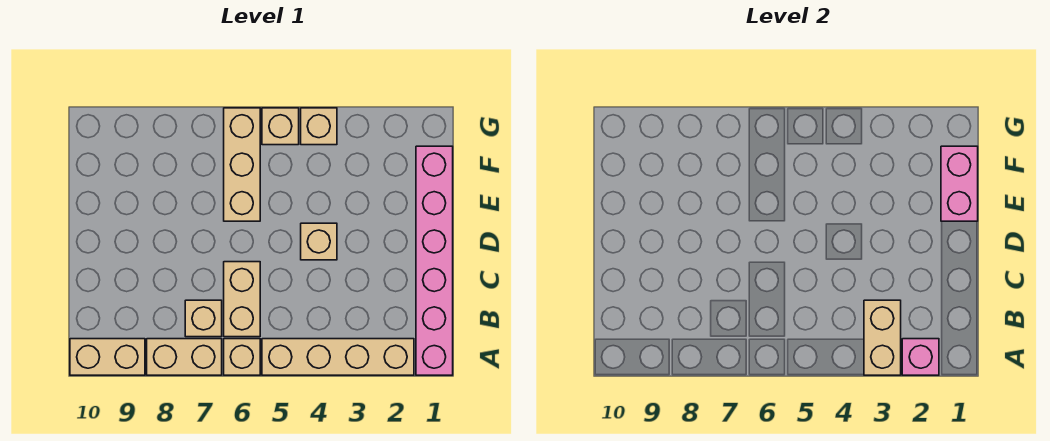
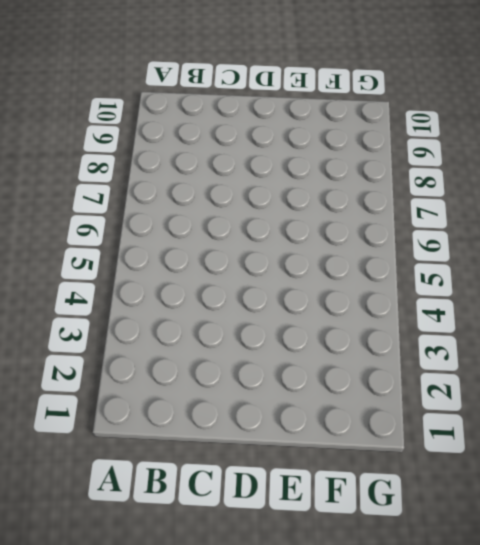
none -> pink brick A1:F1 level 1
none -> tan brick A2:A5 level 1
none -> tan brick A6 level 1

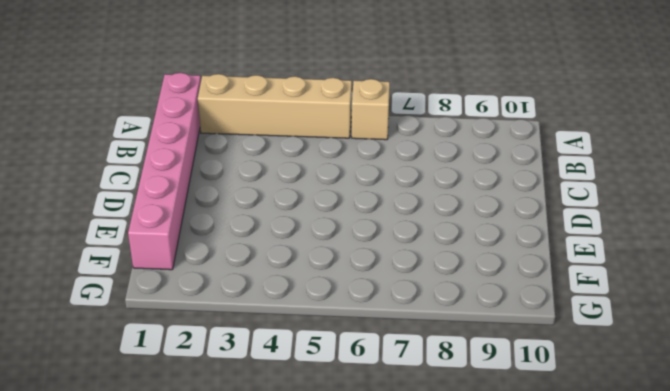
none -> tan brick A7:A8 level 1
none -> tan brick A9:A10 level 1
none -> tan brick B6:C6 level 1

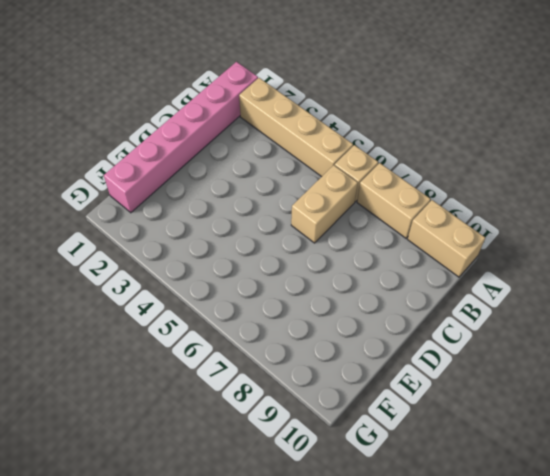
none -> tan brick B7 level 1
none -> tan brick D4 level 1
none -> tan brick E6:G6 level 1

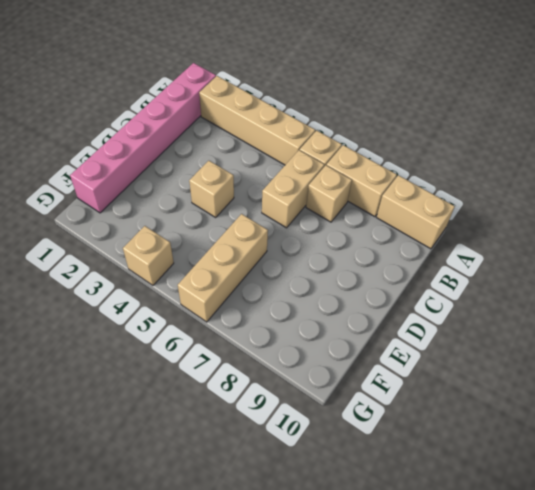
none -> tan brick G5 level 1
none -> pink brick A2 level 2
none -> tan brick A3:B3 level 2

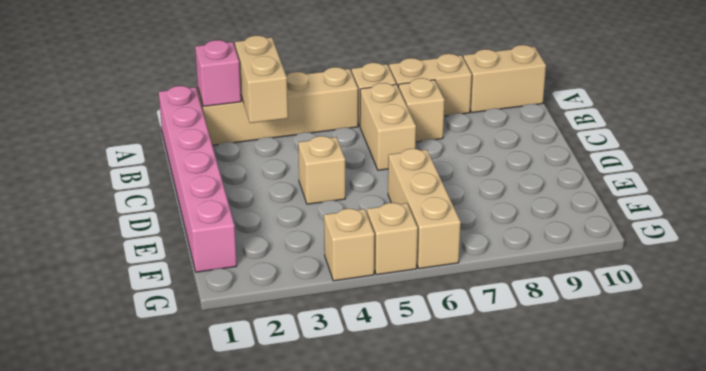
none -> pink brick E1:F1 level 2

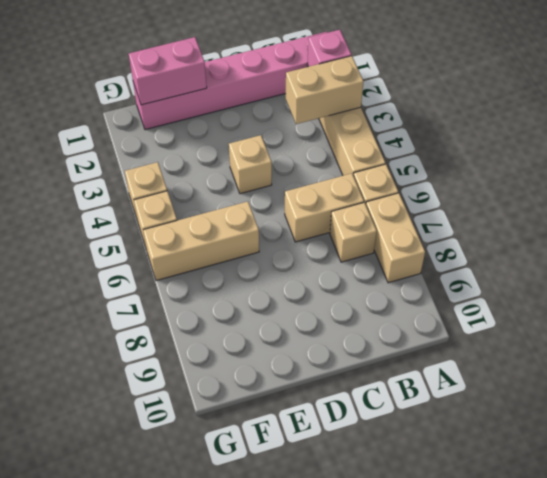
none -> tan brick A9:A10 level 1

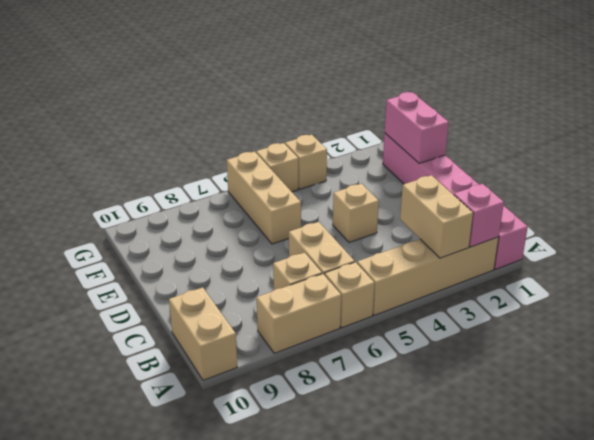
tan brick A10:B10 level 1 -> tan brick A9:A10 level 1

